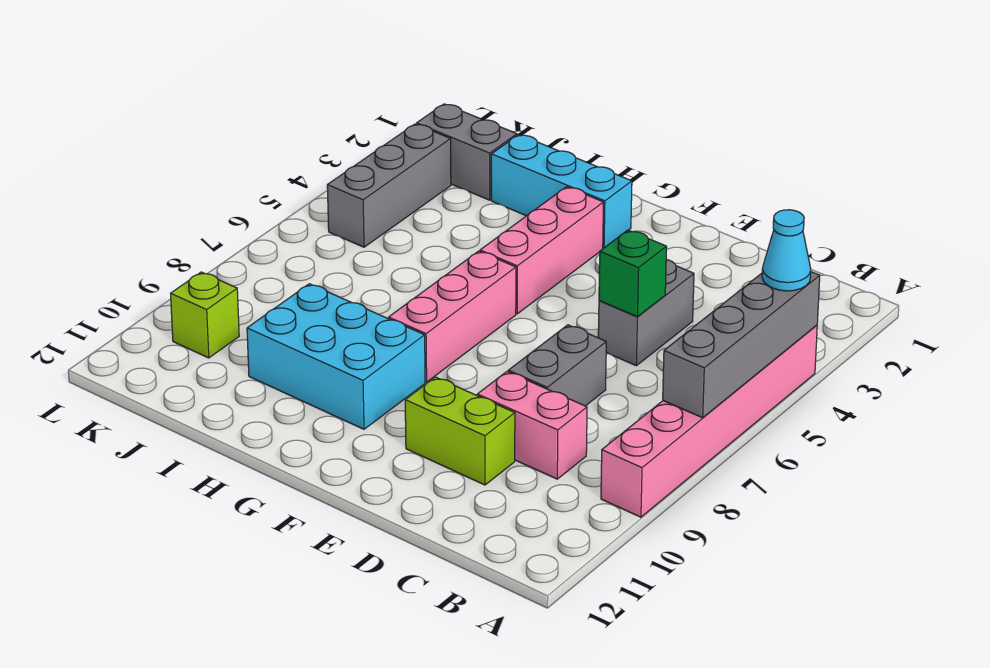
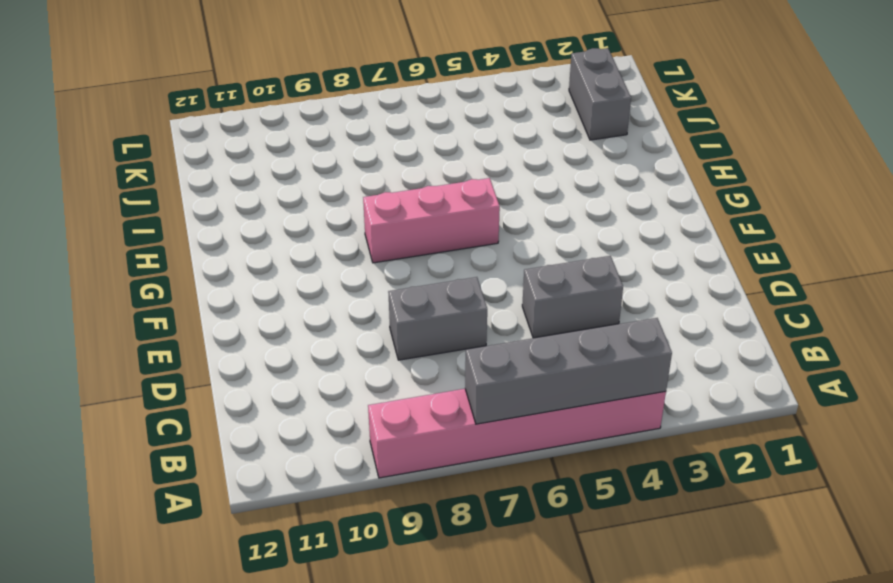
none -> pink brick C9:D9 level 1
none -> lime brick D10:E10 level 1
none -> cyan brick G2:I2 level 1

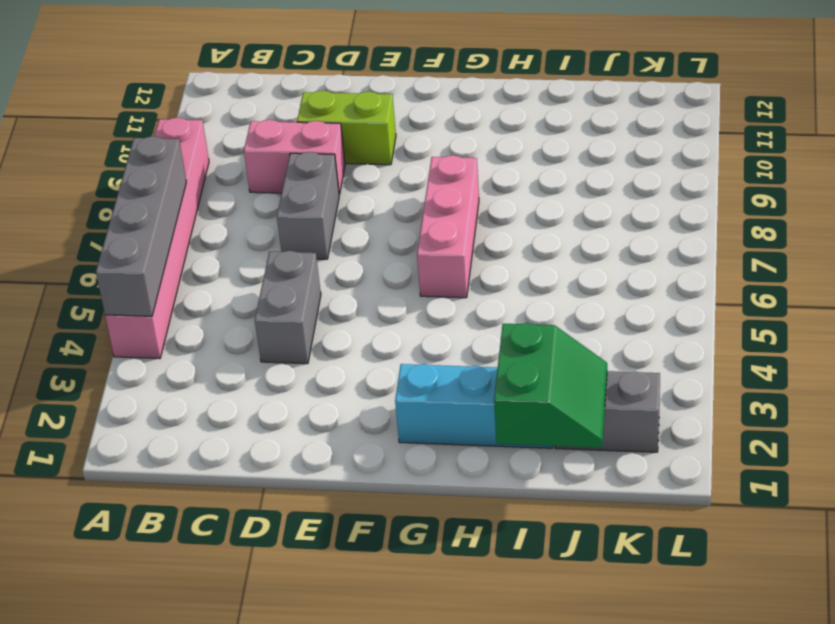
green slope I1:J2 level 2 top I -> none
none -> pink brick G3:G5 level 1
none -> cyan brick G9:I10 level 1
none -> grey brick K3:K5 level 1

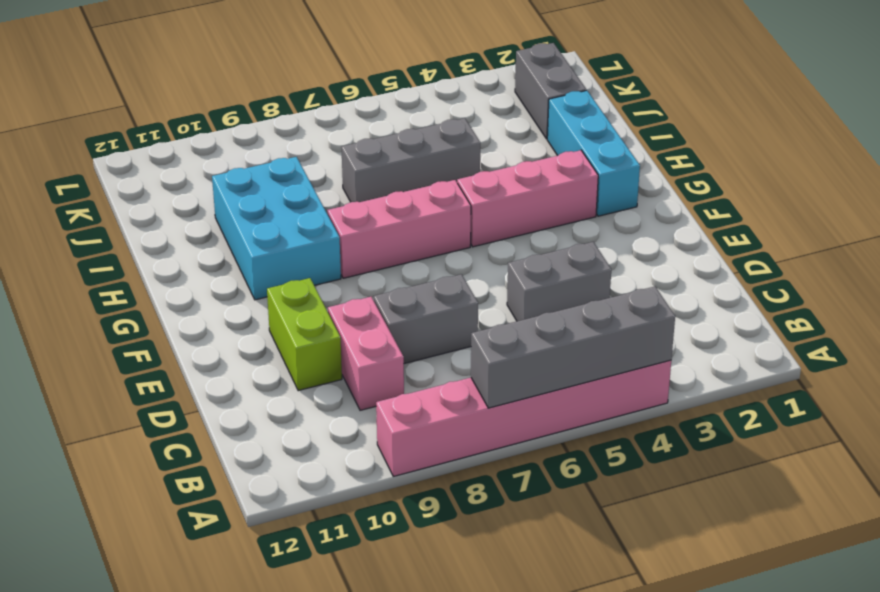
grey brick I5:I7 level 1 -> grey brick K3:K5 level 1
none -> lime brick K10 level 1
none -> green brick D5 level 2
none -> cyan cone A4 level 3

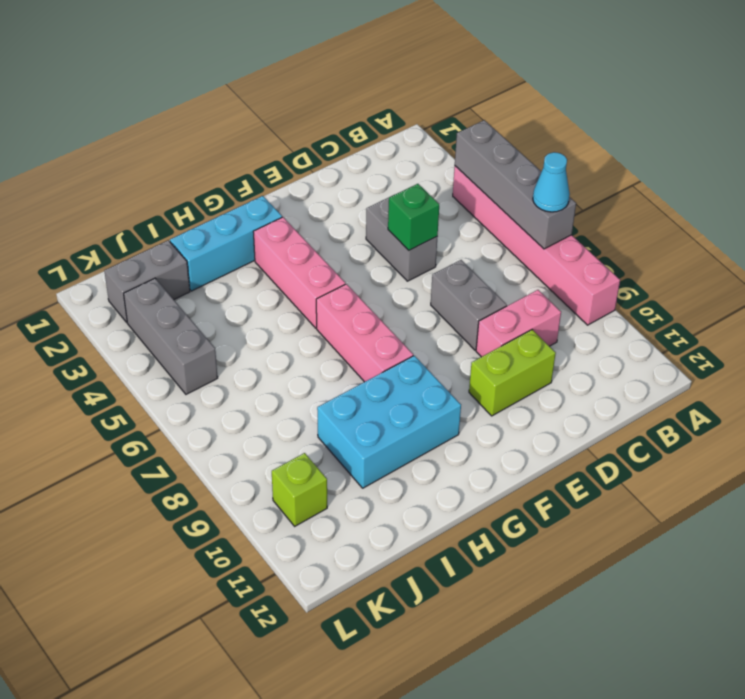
cyan cone A7 level 3 -> cyan cone A4 level 3

